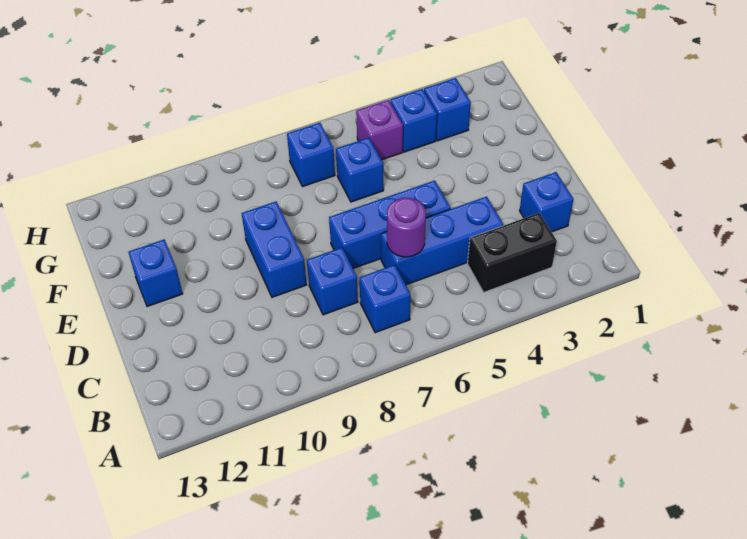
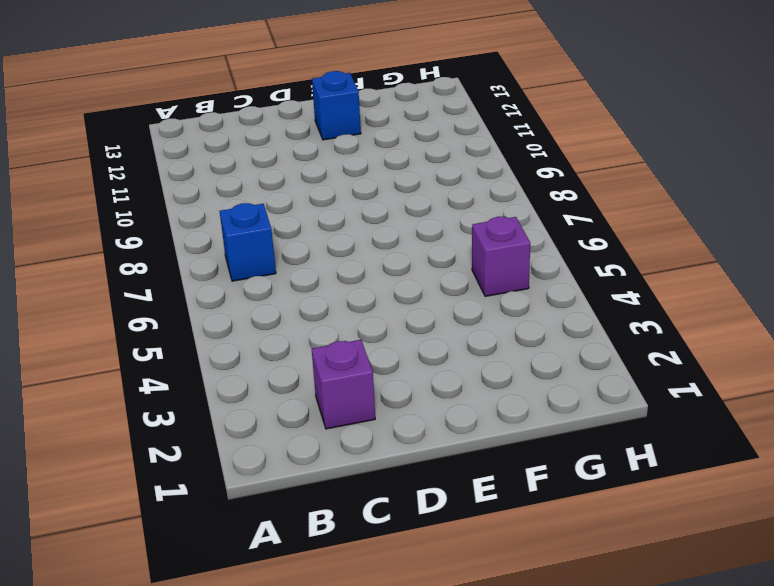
purple brick C2 level 1 -> blue brick C2 level 1
none -> black brick B3:B4 level 1
none -> blue brick C4:C6 level 1
none -> blue brick C8 level 1

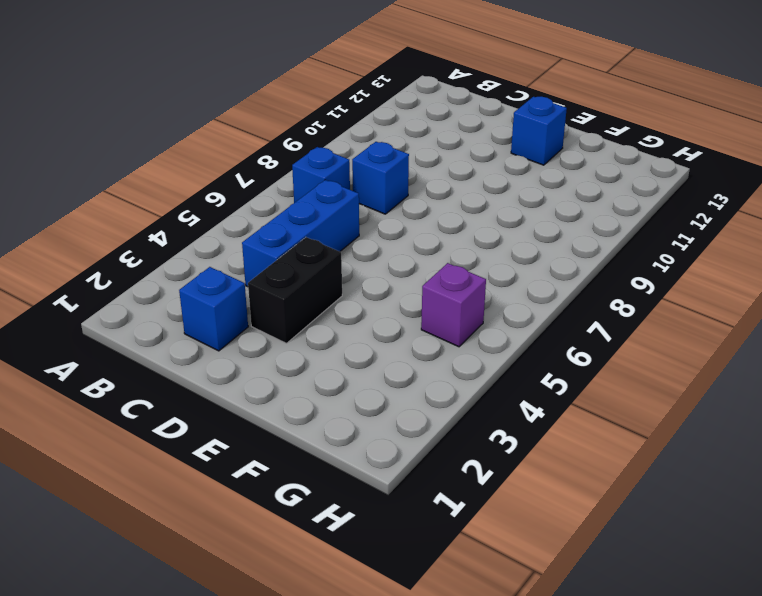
black brick D3:D4 level 1 -> black brick B3:B4 level 1
none -> blue brick D5:D7 level 1
none -> blue brick D9:E9 level 1
none -> blue brick F6 level 1

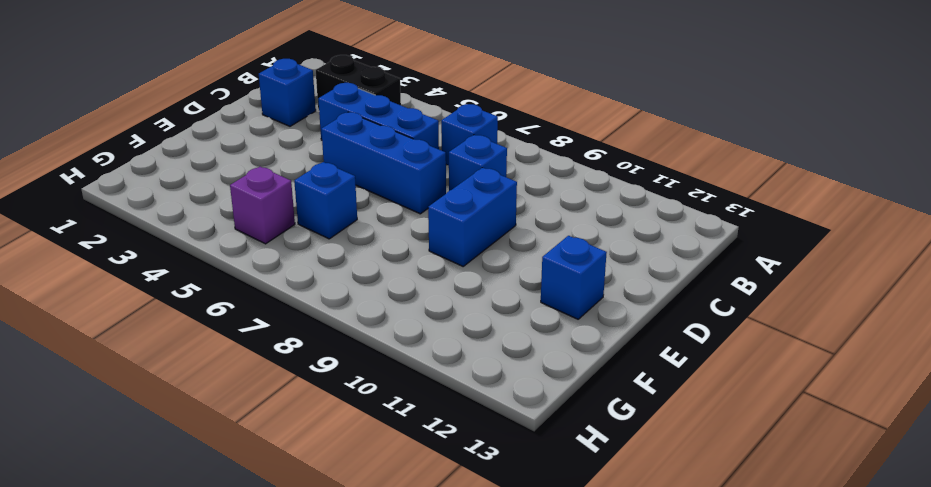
none -> blue brick G3 level 1
none -> blue brick G4 level 1
none -> blue brick G7 level 1

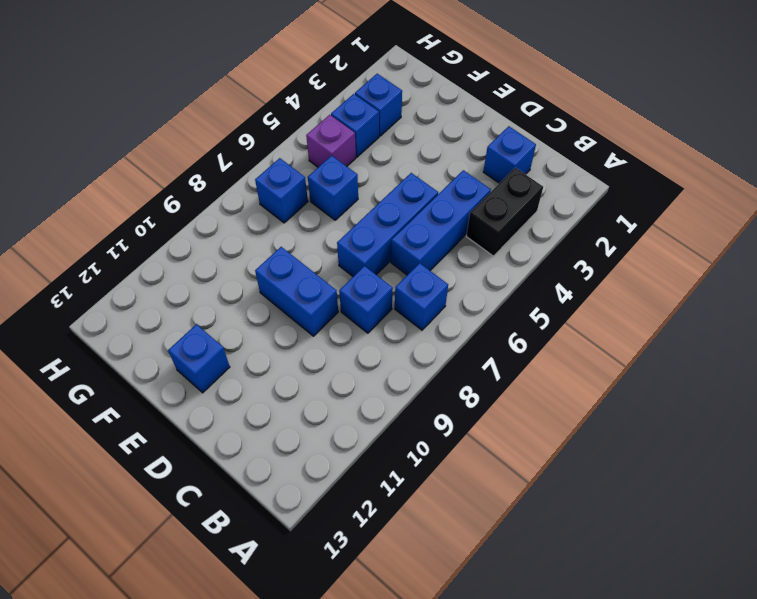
none -> purple round brick C6 level 2

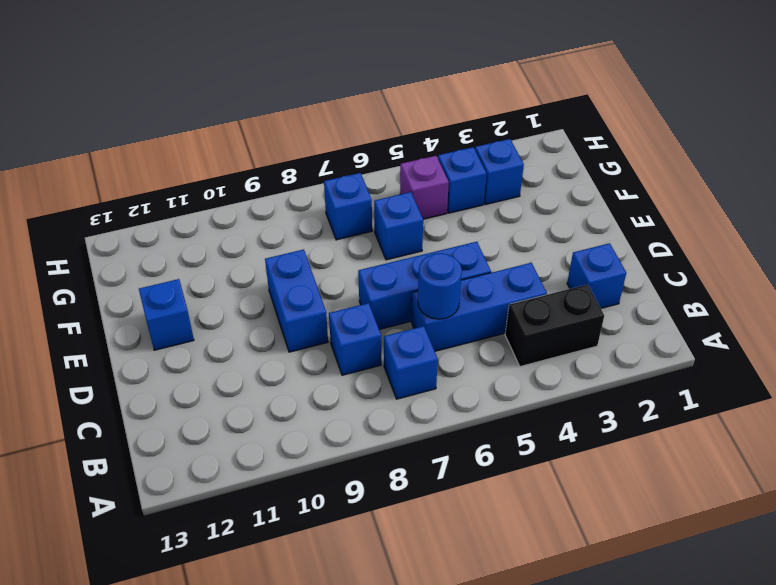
blue round brick C6 level 2 -> purple round brick C6 level 2

